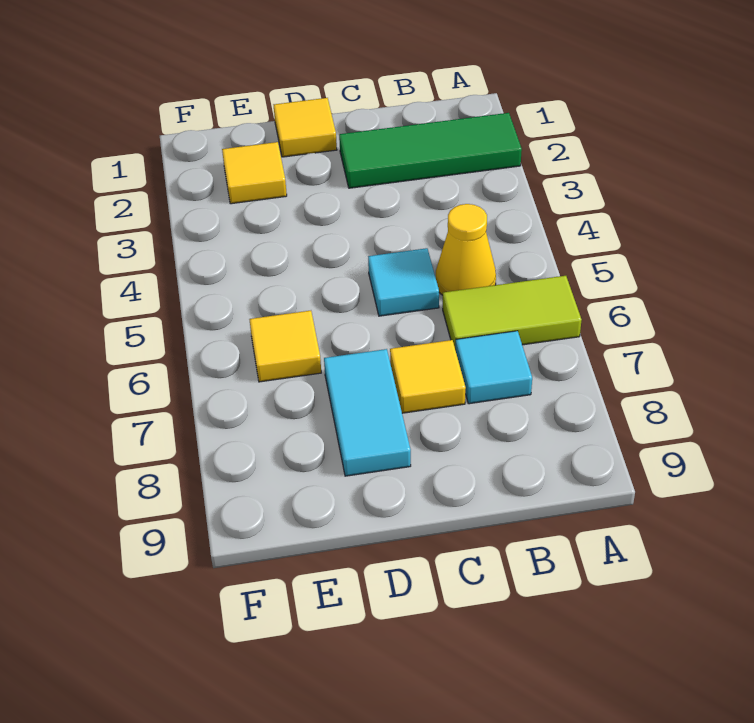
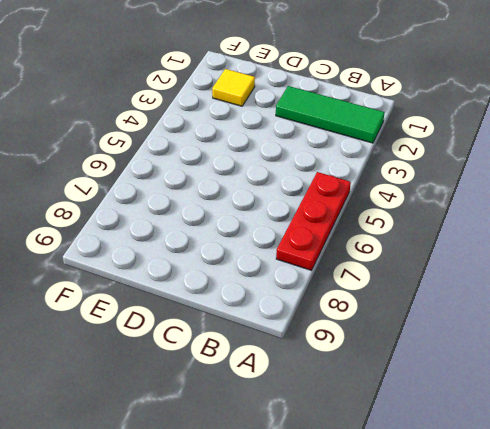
red plate A5:A7 level 1 -> lime tile A6:B6 level 1
none -> yellow cone B5 level 1
none -> cyan tile B7 level 1

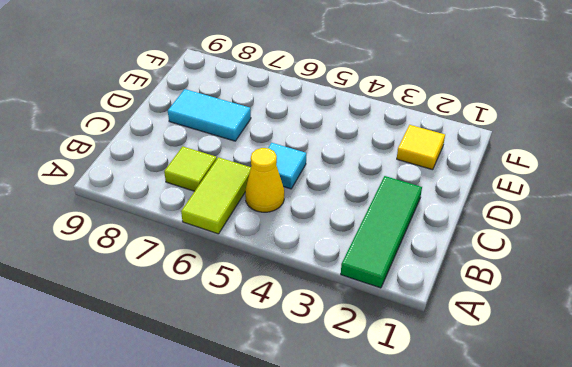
lime tile B7 level 1 -> cyan tile B7 level 1
none -> yellow tile C7 level 1
none -> yellow tile D1 level 1

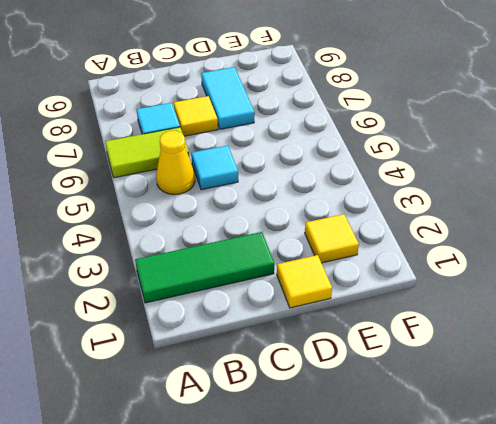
none -> yellow tile E6 level 1

